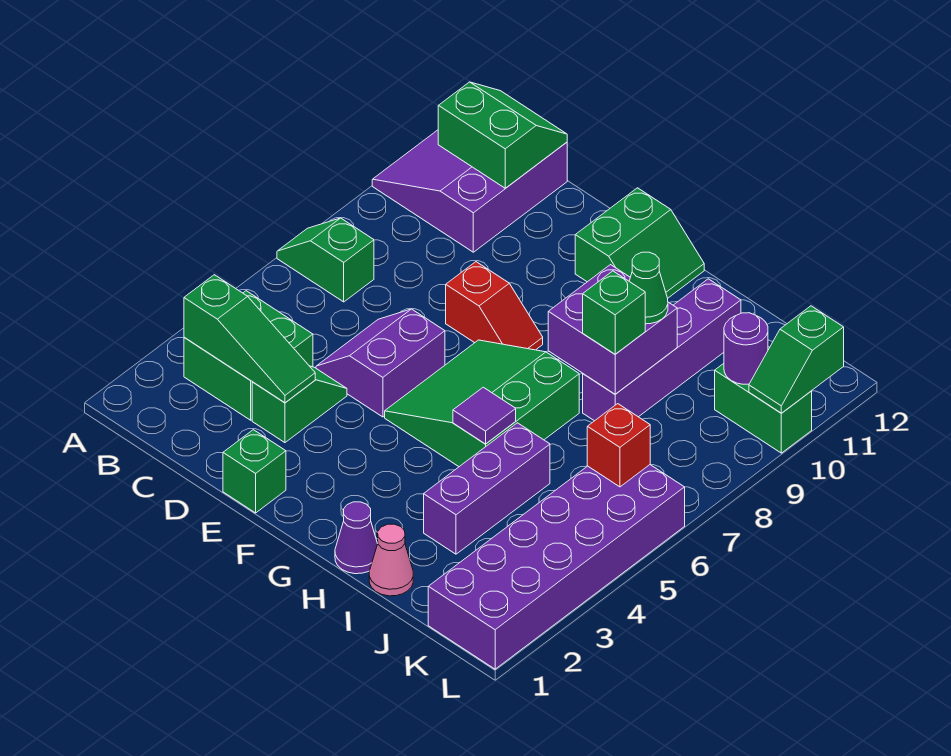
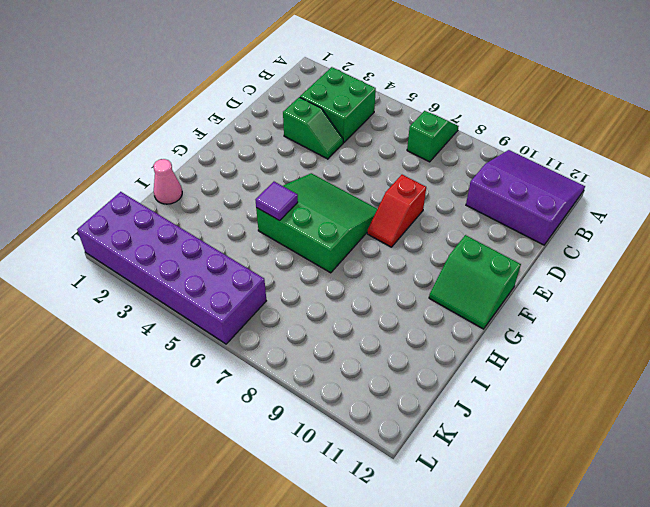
none -> purple slope D5:E6 level 1 top E
none -> green brick E1 level 1
none -> purple cone H1 level 1

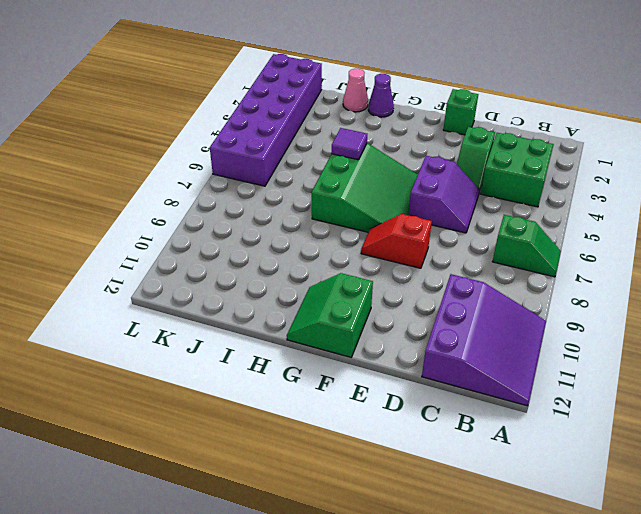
none -> purple brick I3:I5 level 1
none -> purple brick I8:I11 level 1
none -> green brick K10:L10 level 1

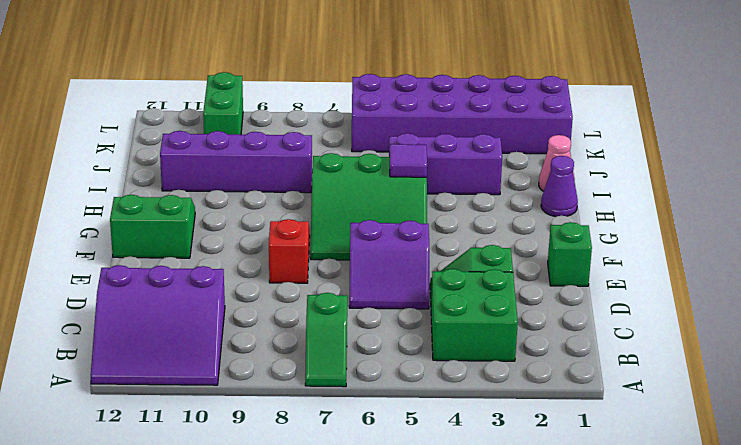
none -> green slope B3:D3 level 2 top B
none -> green slope B11:C12 level 2 top 11
none -> purple brick H8:I9 level 2

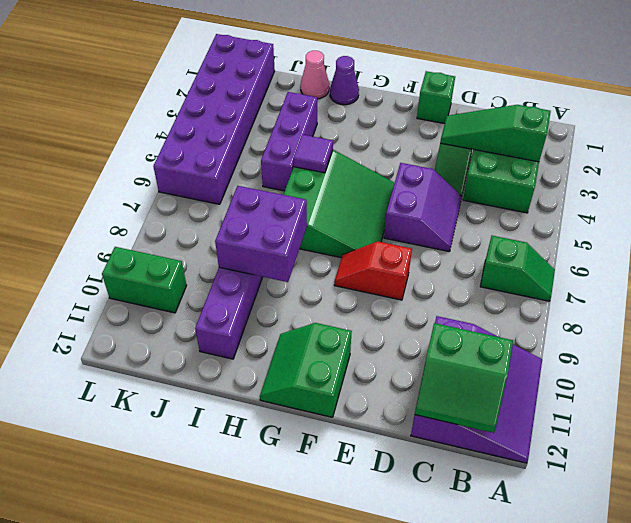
none -> red brick K6 level 2
none -> purple round brick K10 level 2
none -> green slope L10:L11 level 2 top 11

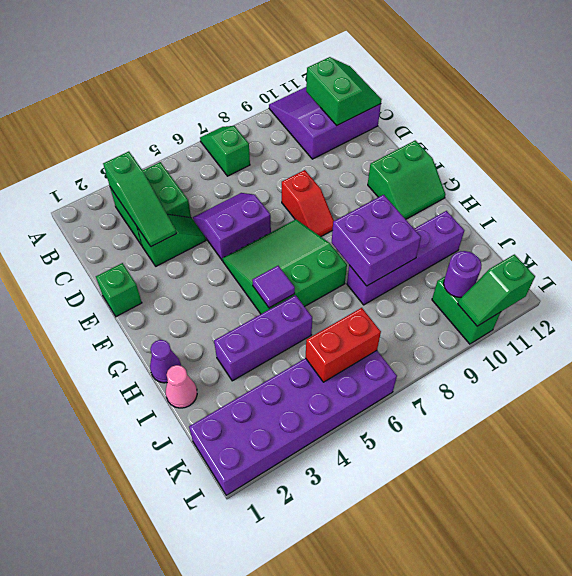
red brick K5:K6 level 2 -> red brick K6 level 2
none -> green brick I8 level 3
none -> green cone I9 level 3

